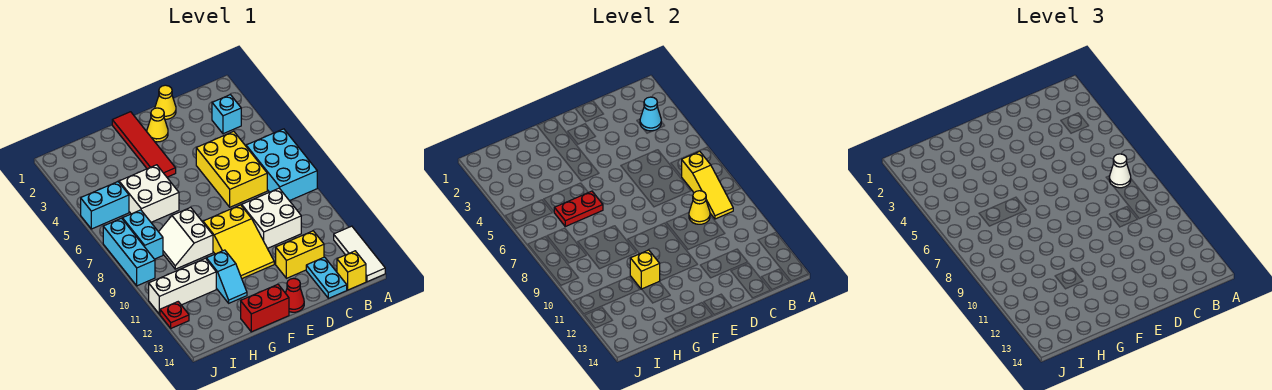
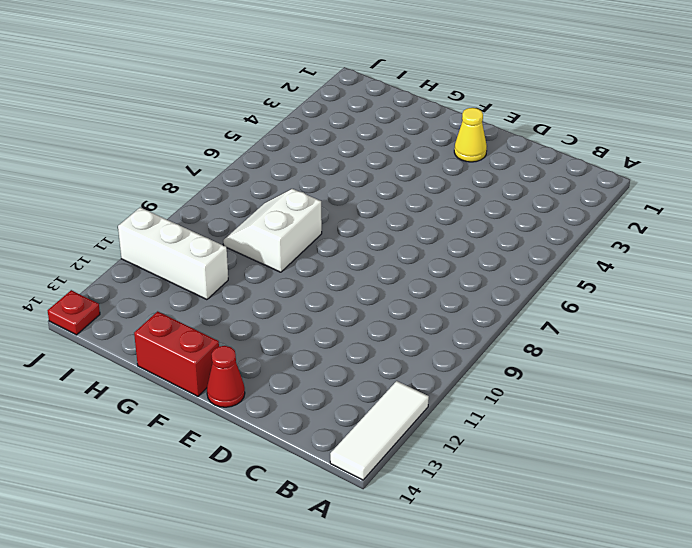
red plate J14 level 1 -> red plate J12 level 1
none -> cyan brick A6:B8 level 1
none -> cyan brick B3 level 1
none -> yellow brick B14 level 1

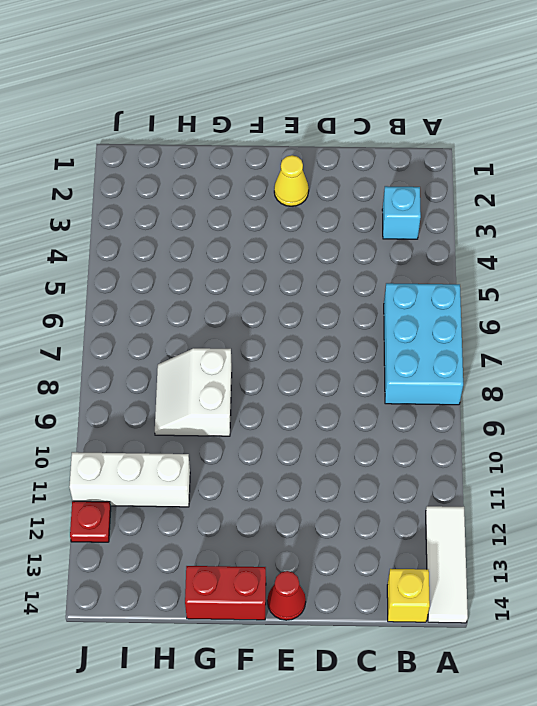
none -> yellow brick C5:D7 level 1
none -> white brick C9:D10 level 1
none -> yellow brick C12:D12 level 1

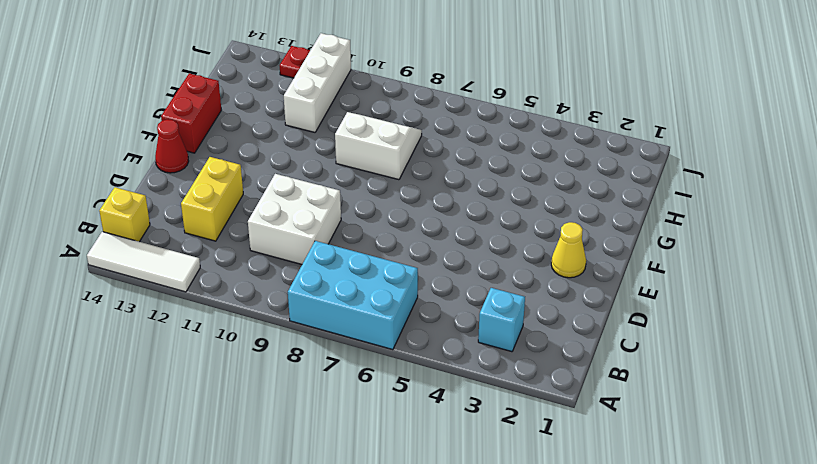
none -> yellow brick C5:D7 level 1
none -> cyan plate C13:C14 level 1
none -> yellow cone D1 level 1

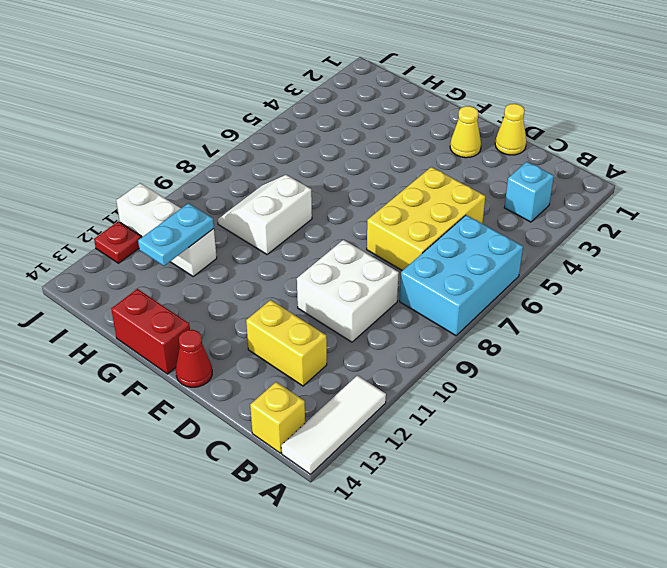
cyan plate H11:H12 level 2 -> cyan plate C13:C14 level 1
none -> yellow slope E9:F11 level 1 top 9
none -> red tile F1:F4 level 1
none -> white brick G5:H6 level 1

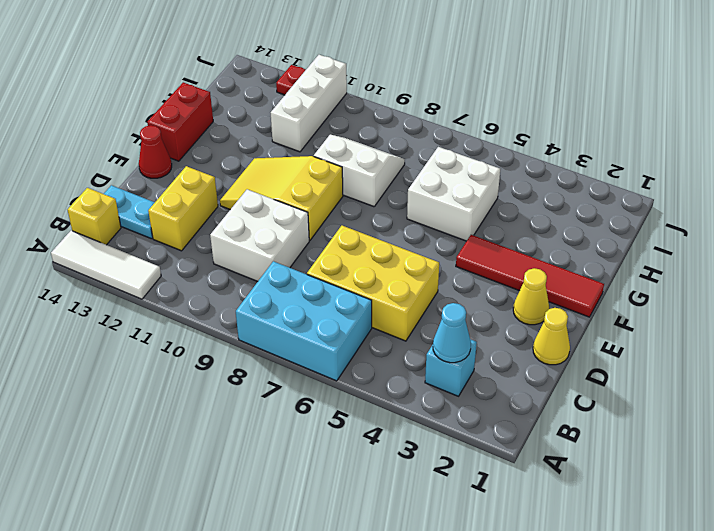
none -> cyan slope G11:G12 level 1 top 11
none -> cyan brick I5:J5 level 1
none -> cyan brick I7:I8 level 1

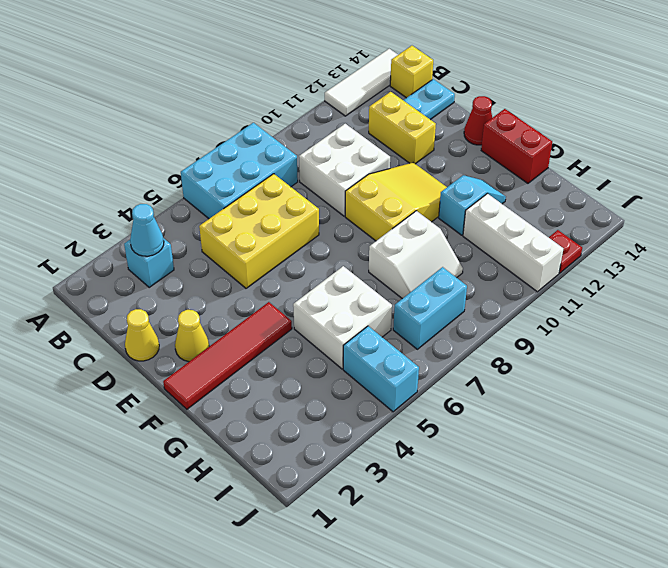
none -> cyan brick J7:J9 level 1
none -> yellow slope B7:B9 level 2 top 7
none -> yellow cone C9 level 2

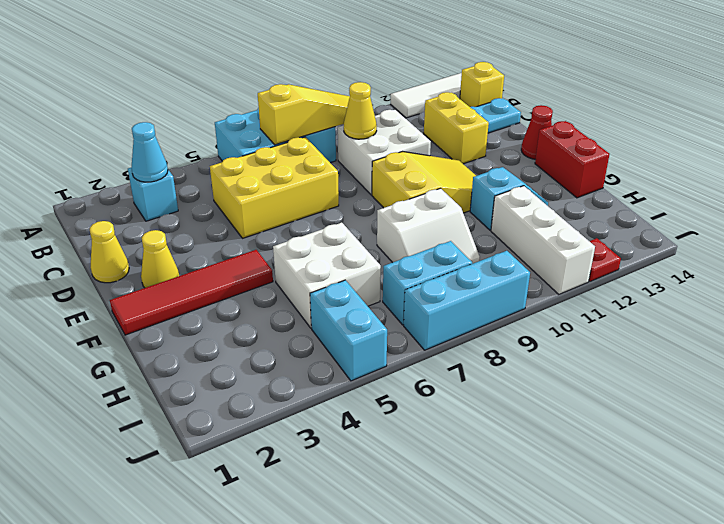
none -> red plate G6:H6 level 2
none -> yellow brick G11 level 2
none -> white cone B7 level 3

